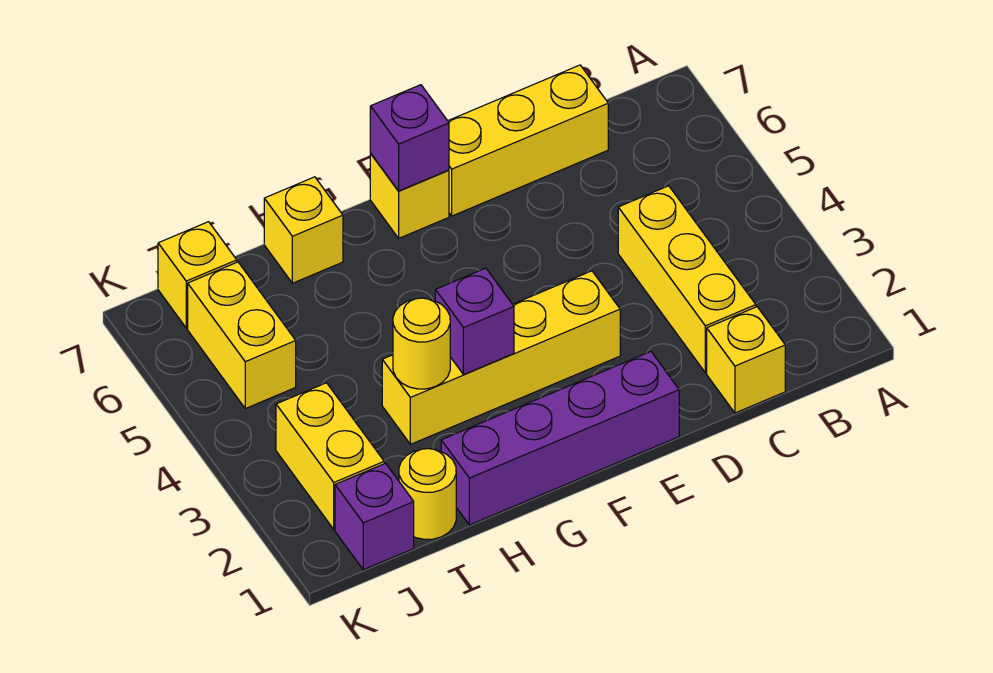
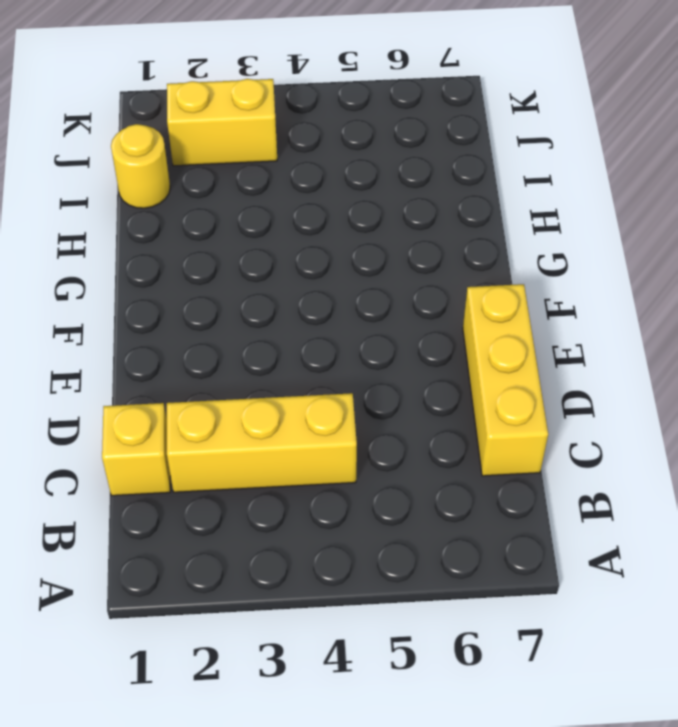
none -> purple brick E1:H1 level 1
none -> yellow brick E3:H3 level 1
none -> yellow brick F7 level 1

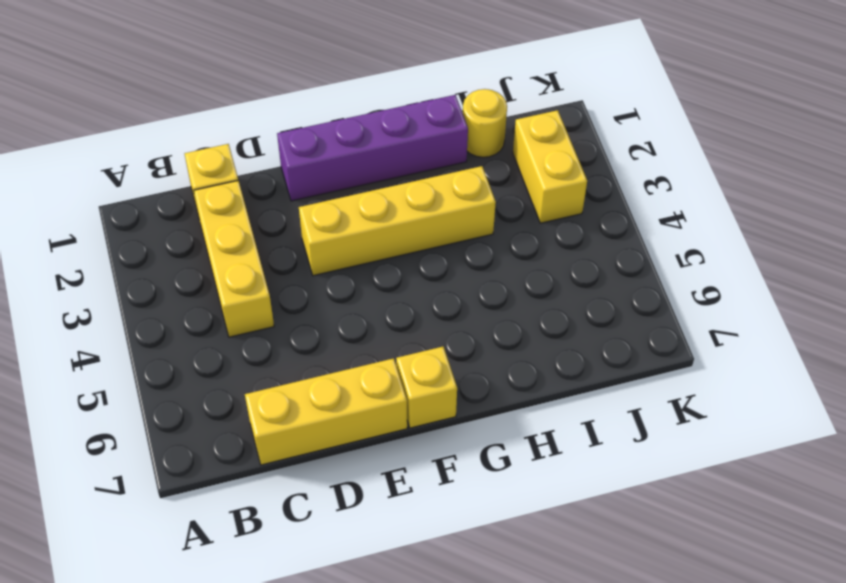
none -> yellow brick H7 level 1
none -> purple brick J1 level 1
none -> yellow brick J5:J6 level 1

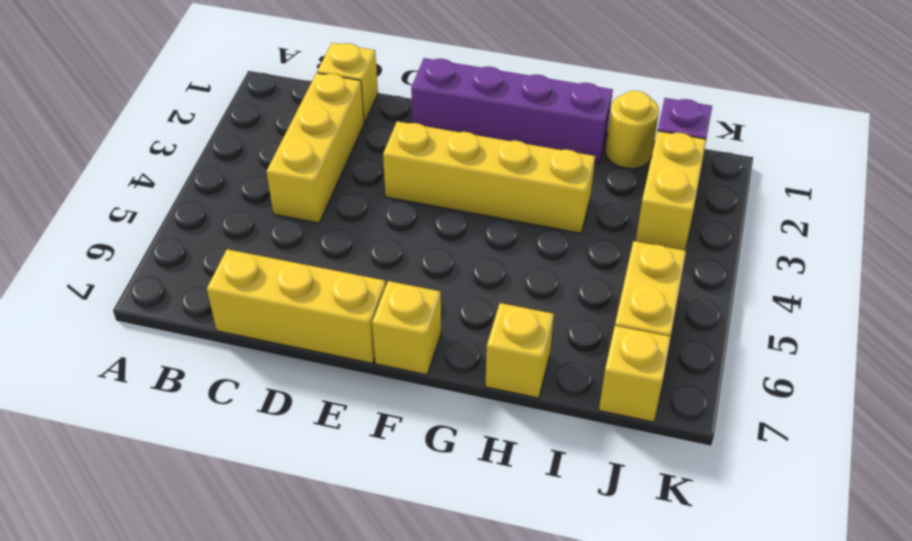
none -> purple brick F7 level 2
none -> purple brick G3 level 2
none -> yellow round brick H3 level 2

